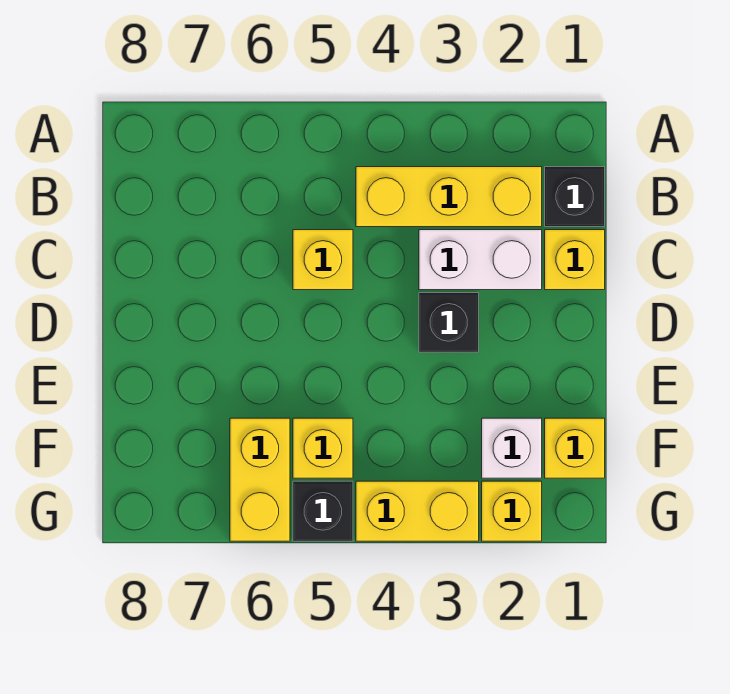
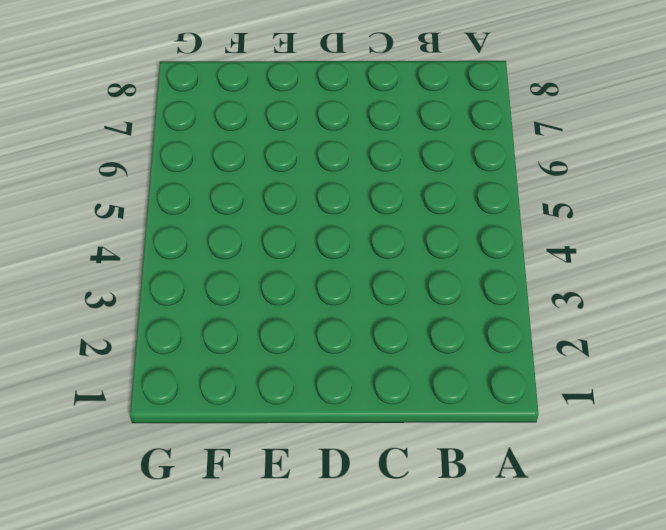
none -> black brick B1 level 1
none -> yellow brick B2:B4 level 1
none -> yellow brick C1 level 1

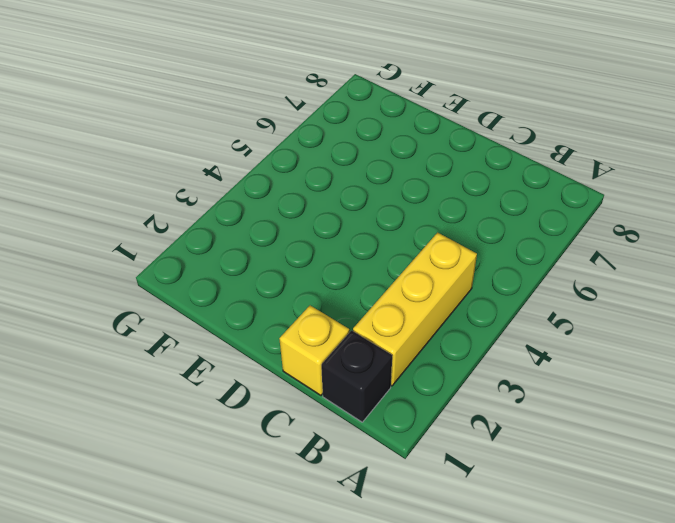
none -> white brick C2:C3 level 1
none -> yellow brick C5 level 1
none -> black brick D3 level 1

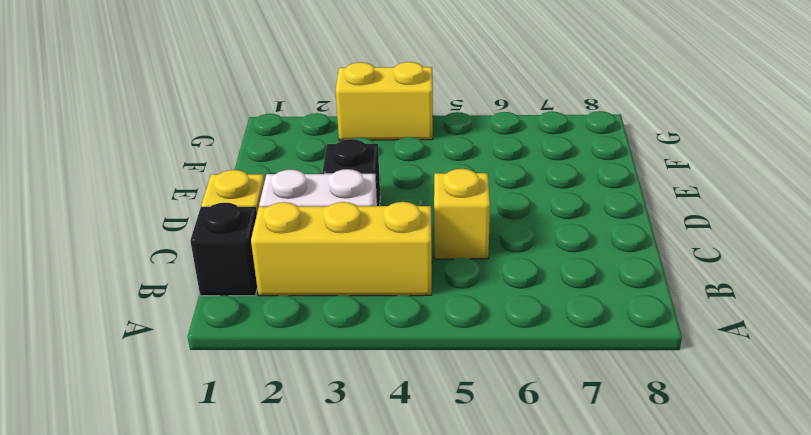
none -> yellow brick F1 level 1
none -> white brick F2 level 1
none -> yellow brick F5 level 1

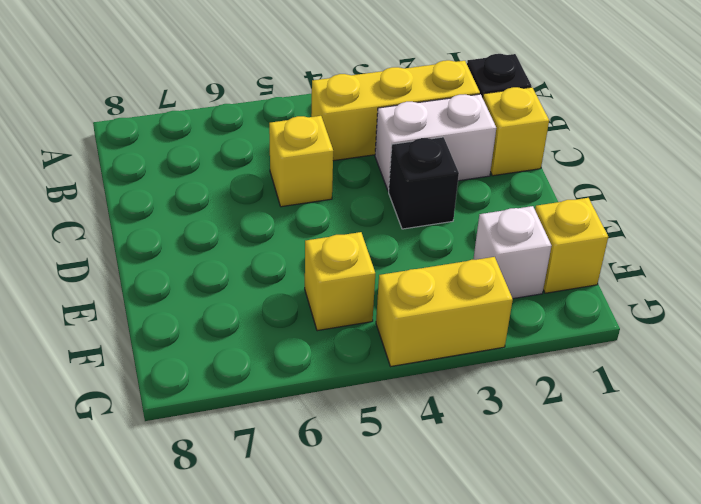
none -> yellow brick F6:G6 level 1
none -> yellow brick G2 level 1
none -> black brick G5 level 1

